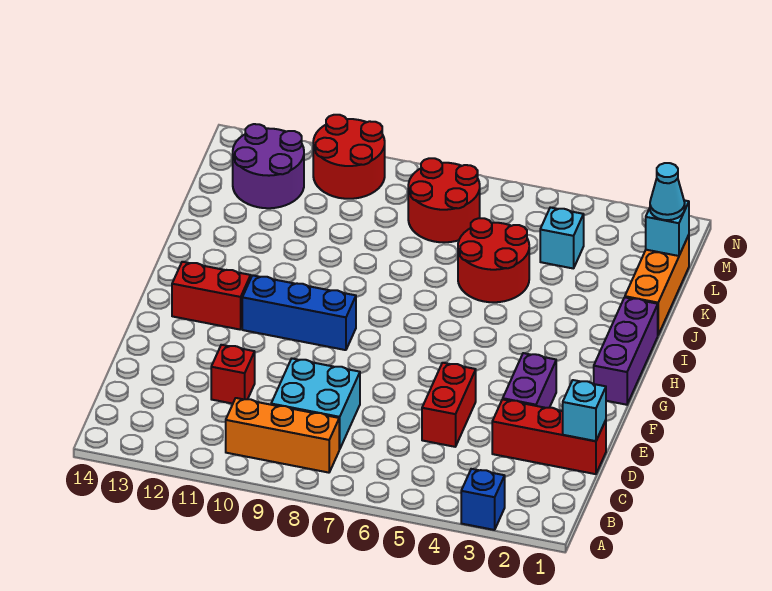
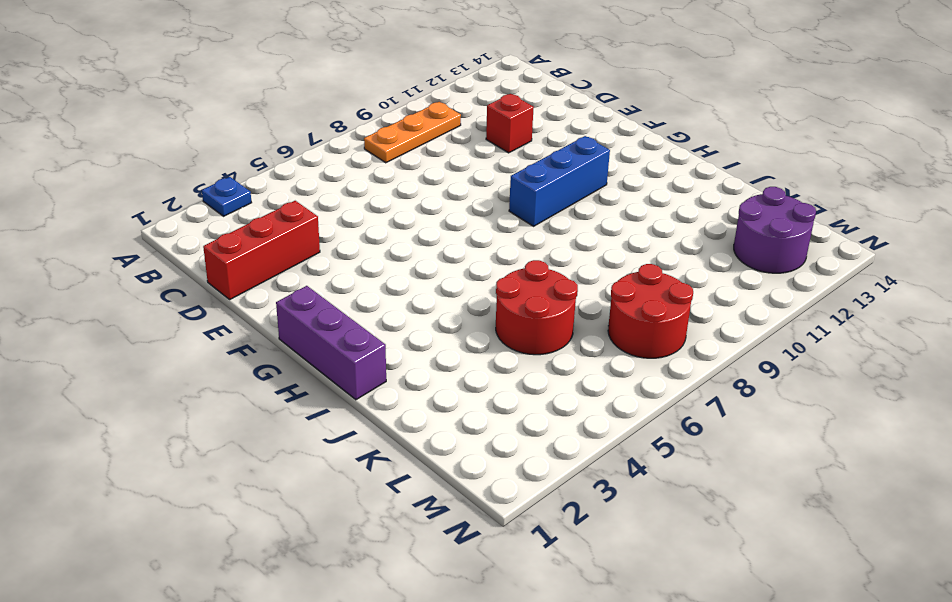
blue plate A3 level 1 -> blue brick A3 level 1
orange plate B8:B10 level 1 -> orange brick B8:B10 level 1
none -> cyan brick C8:D9 level 1
none -> red brick D5:E5 level 1
none -> purple brick E3:F3 level 1

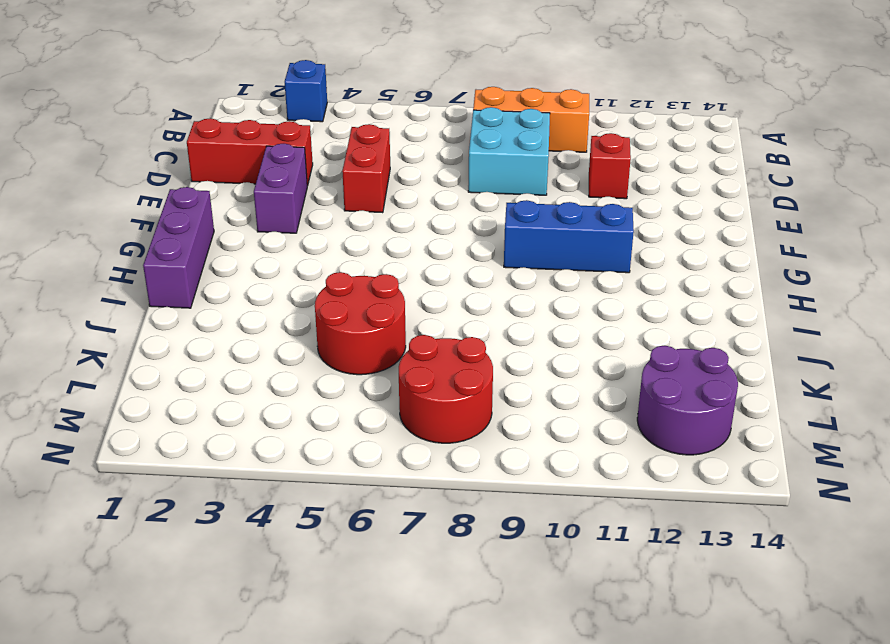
none -> red brick G12:G13 level 1
none -> orange brick J1:L1 level 1
none -> cyan brick L4 level 1

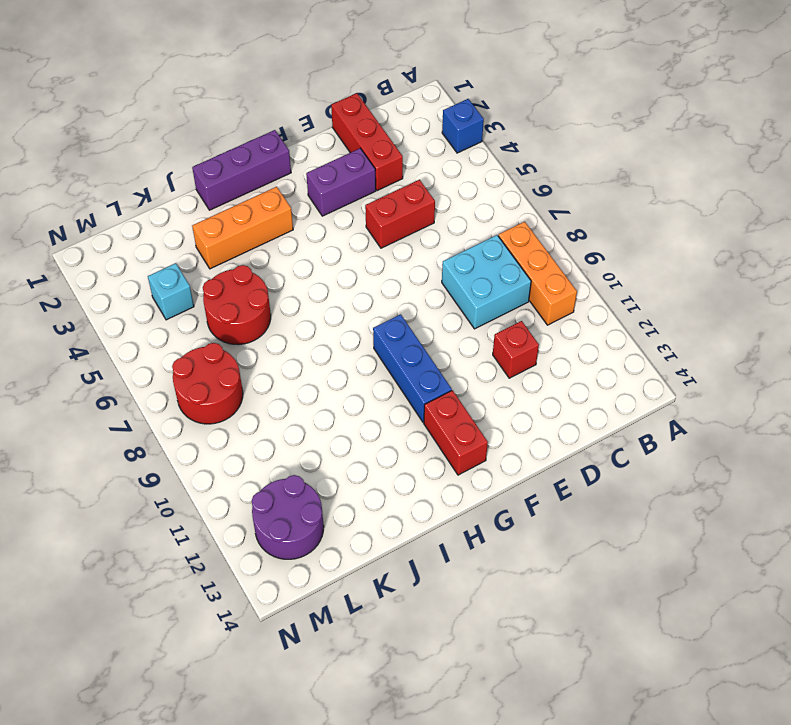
orange brick H3:J3 level 1 -> orange brick J1:L1 level 1
none -> red round brick M10:N11 level 1
none -> cyan brick D1 level 2
none -> cyan brick L1 level 2

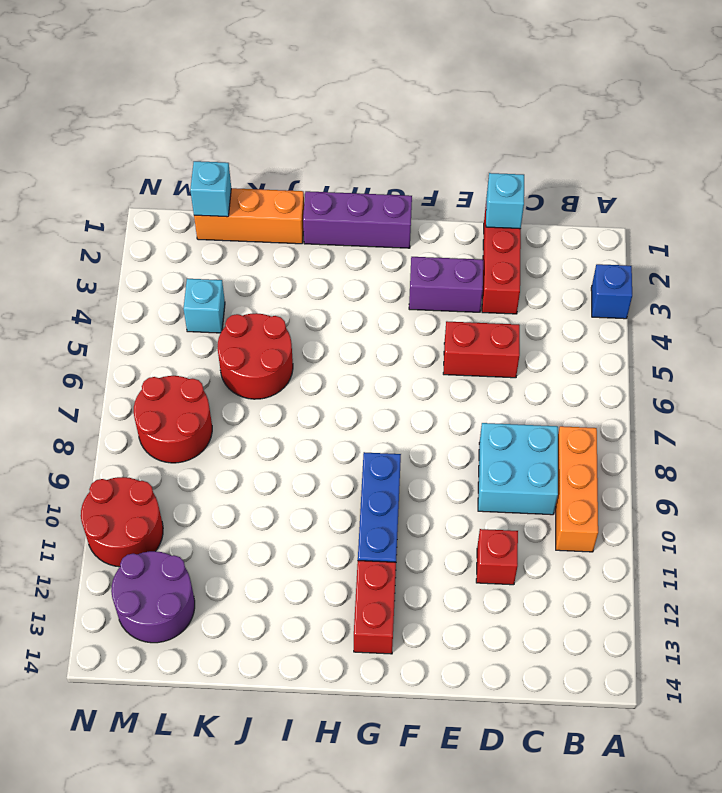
none -> cyan cone L1 level 3

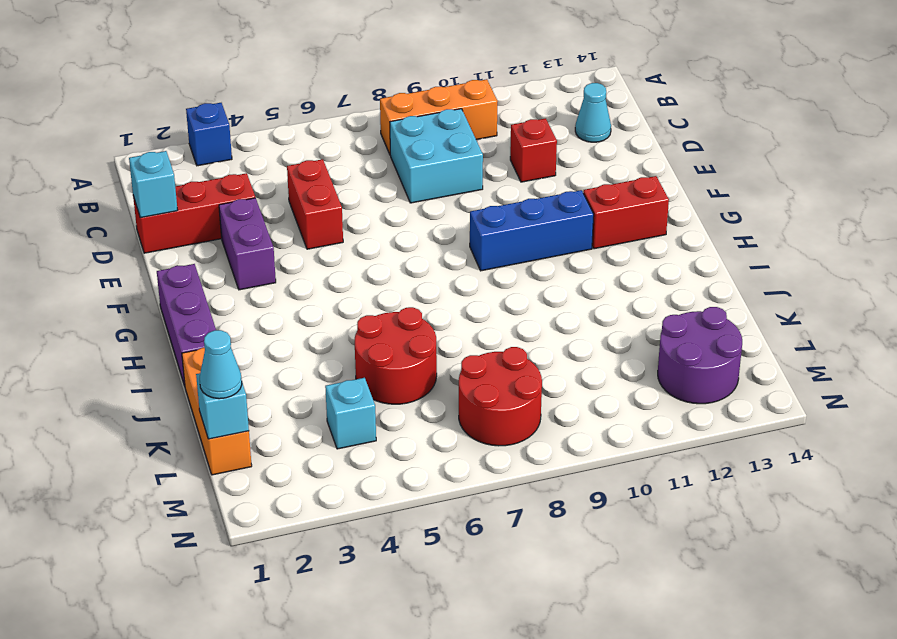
cyan cone C13 level 1 -> none
none -> red round brick M10:N11 level 1

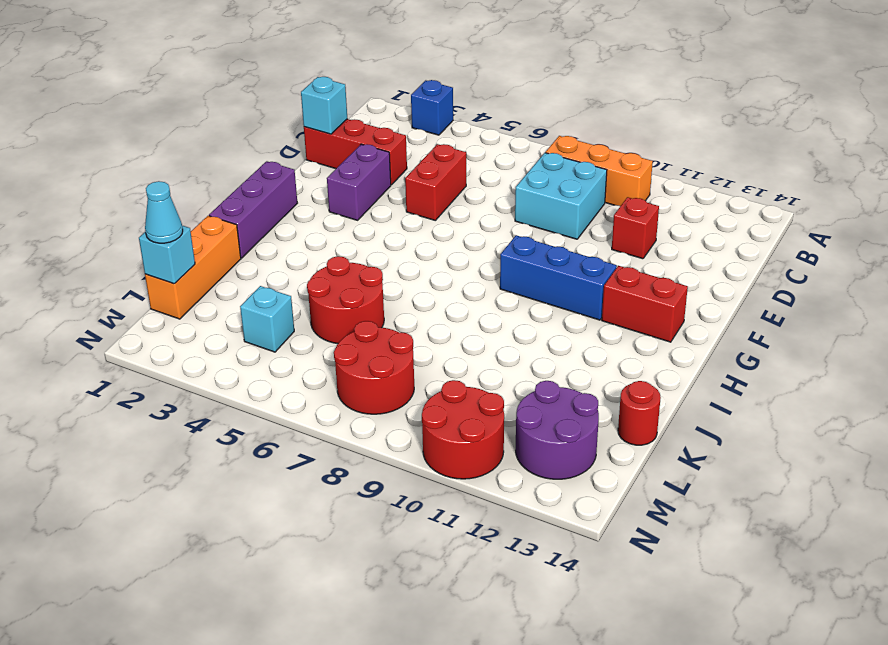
red round brick K14 level 1 -> none

